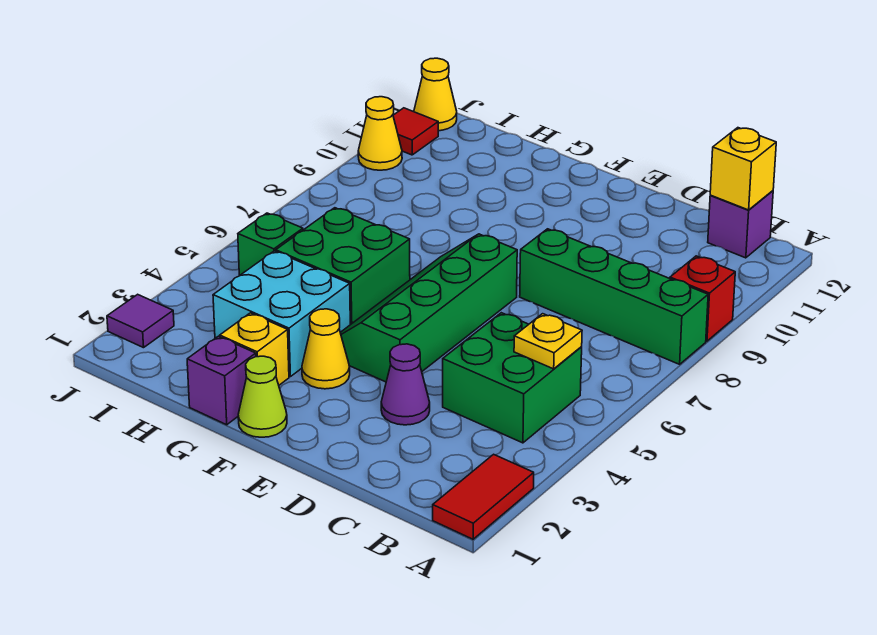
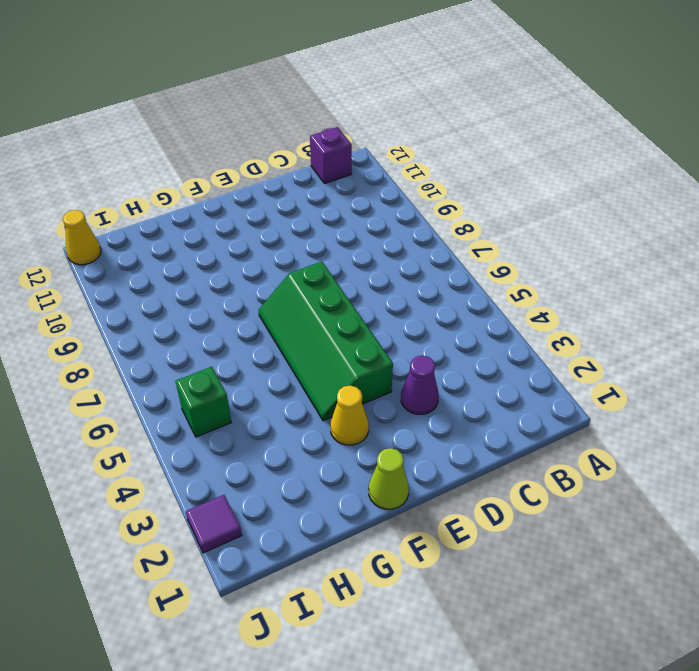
none -> red tile A1:A2 level 1
none -> green brick A8:D8 level 1
none -> red brick A9 level 1

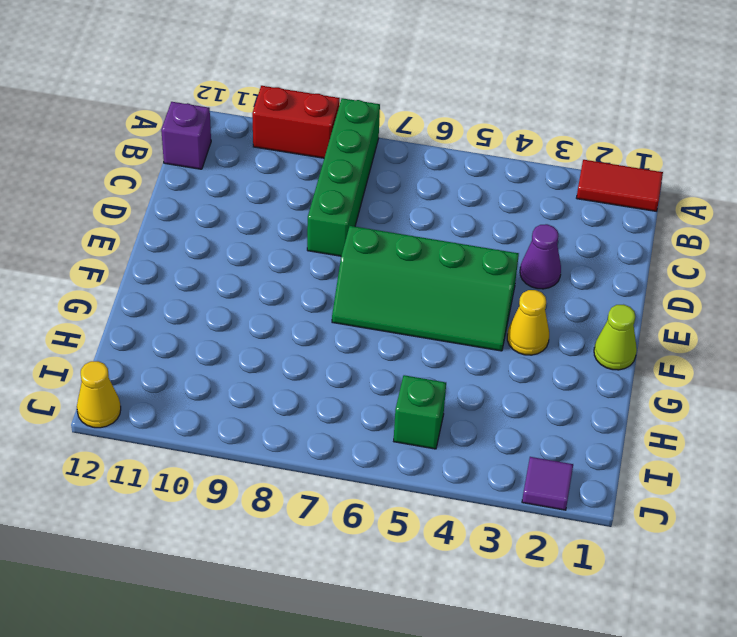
red brick A9:A10 level 1 -> red brick A9 level 1
none -> green brick B4:C5 level 1
none -> purple brick G1 level 1
none -> yellow brick G2 level 1

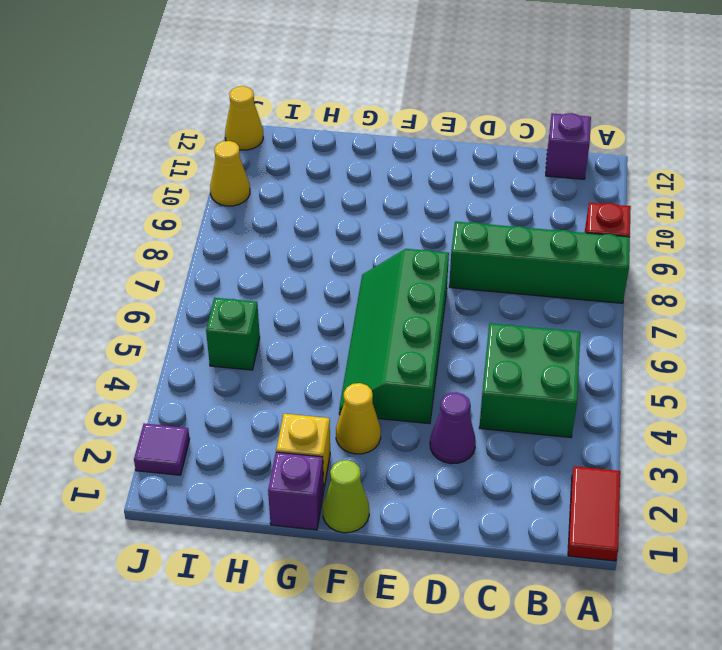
none -> cyan brick G3:H4 level 1
none -> green brick G5:H6 level 1
none -> red tile J11 level 1

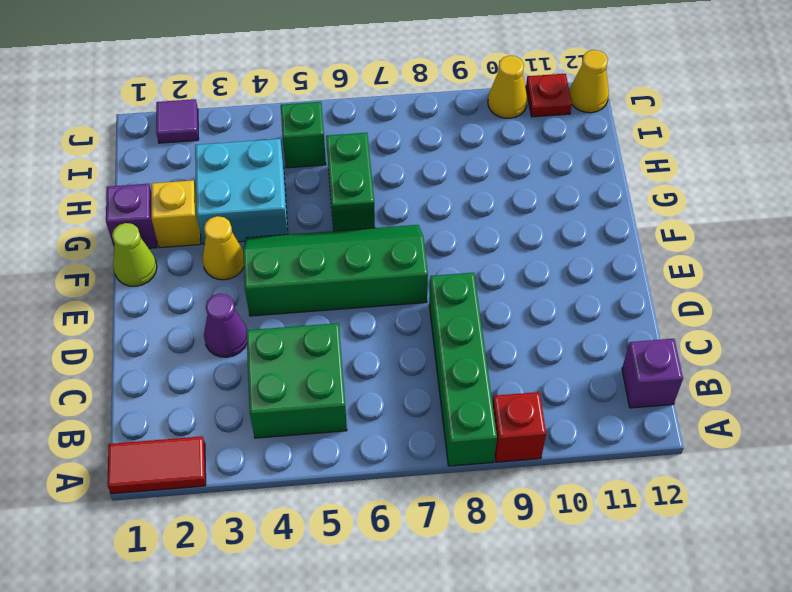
green brick G6:H6 level 1 -> green brick G5:H6 level 1
red plate J11 level 1 -> red tile J11 level 1
none -> yellow plate B5 level 2
none -> yellow brick B12 level 2

